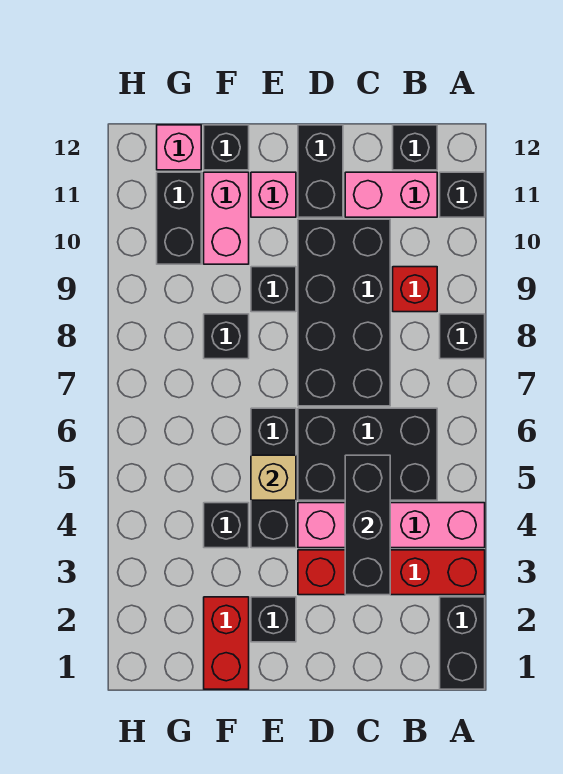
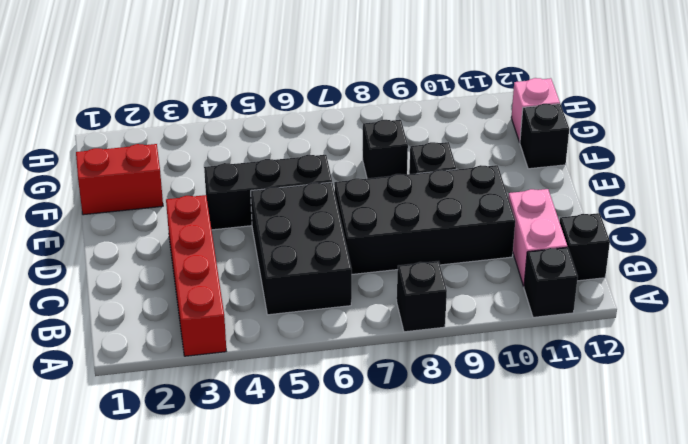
none -> black brick A1:A2 level 1
none -> pink brick A4:D4 level 1
none -> red brick B9 level 1

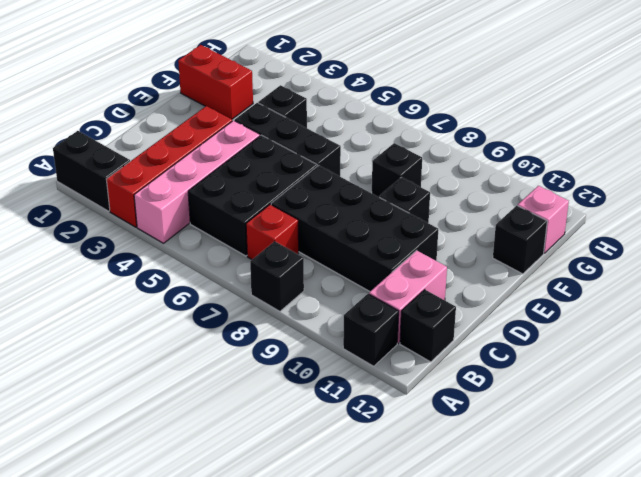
red brick B7 level 1 -> red brick B9 level 1
none -> black brick D11:D12 level 1
none -> black brick E2 level 1
none -> pink brick E11 level 1

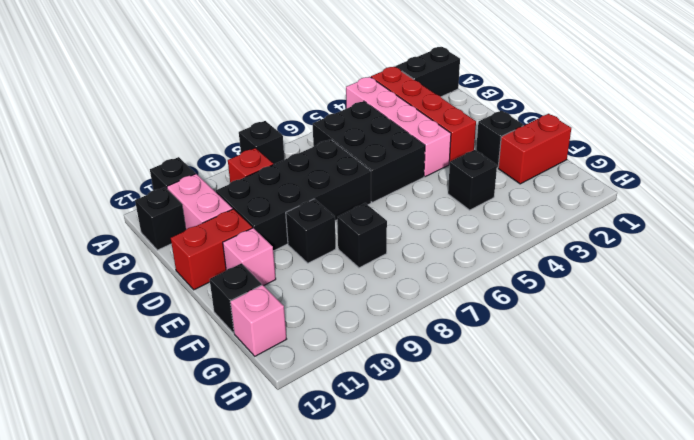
red brick D11:D12 level 1 -> black brick D11:D12 level 1
none -> black brick E4:E6 level 1
none -> pink brick F10:F11 level 1
none -> black brick G10:G11 level 1

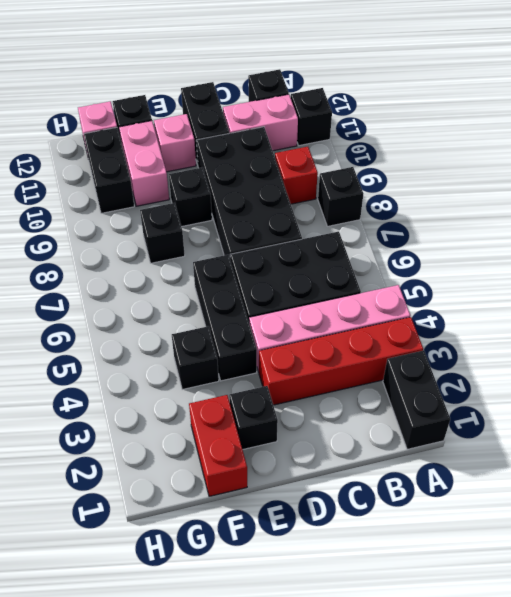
none -> black brick C3:C5 level 2
none -> tan brick E5 level 2

